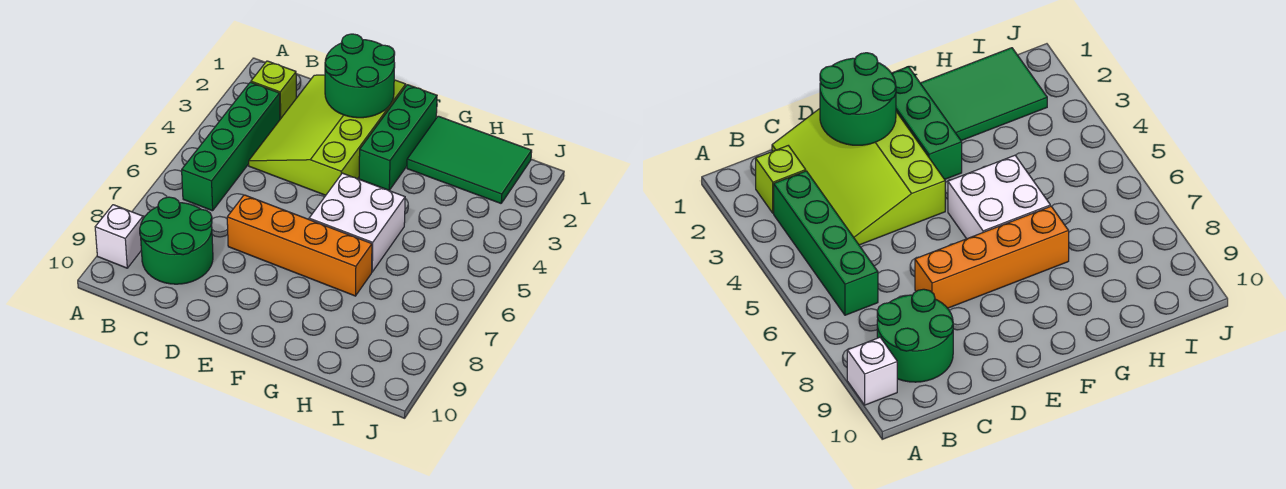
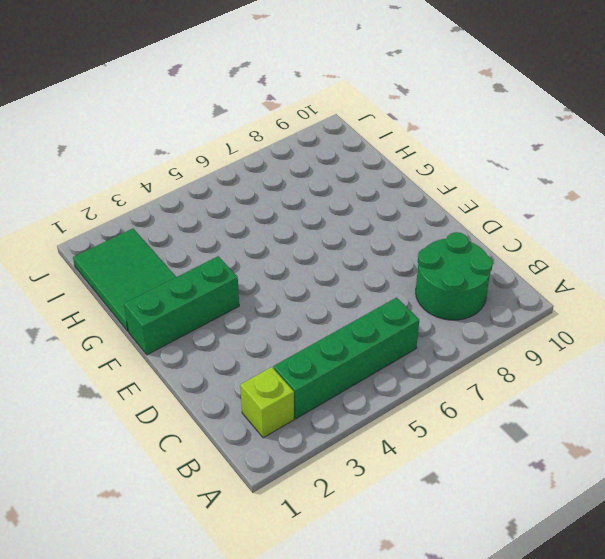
none -> white brick A9 level 1
none -> lime slope C1:E4 level 1 top E

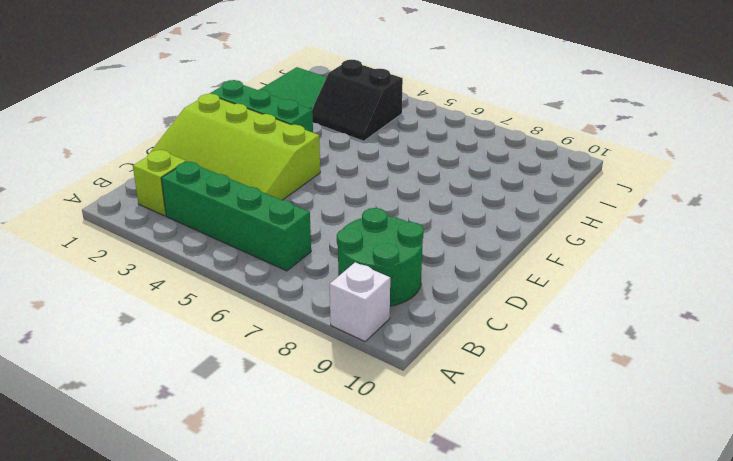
black slope H3:I4 level 1 top I -> none
none -> orange brick D7:G7 level 1
none -> white brick F5:G6 level 1

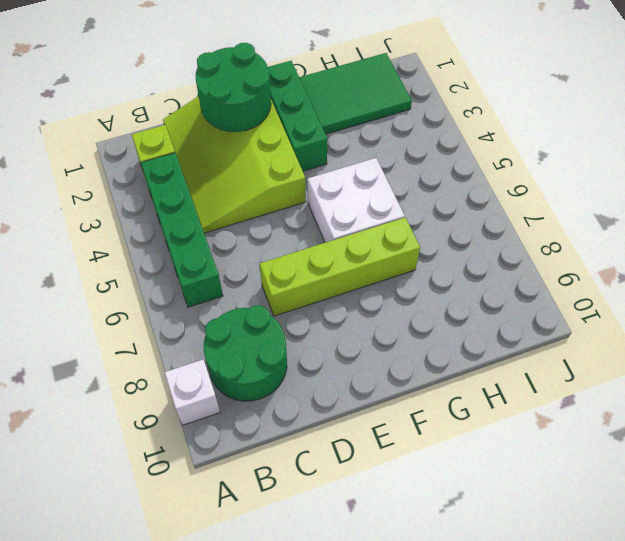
lime brick D7:G7 level 1 -> orange brick D7:G7 level 1

